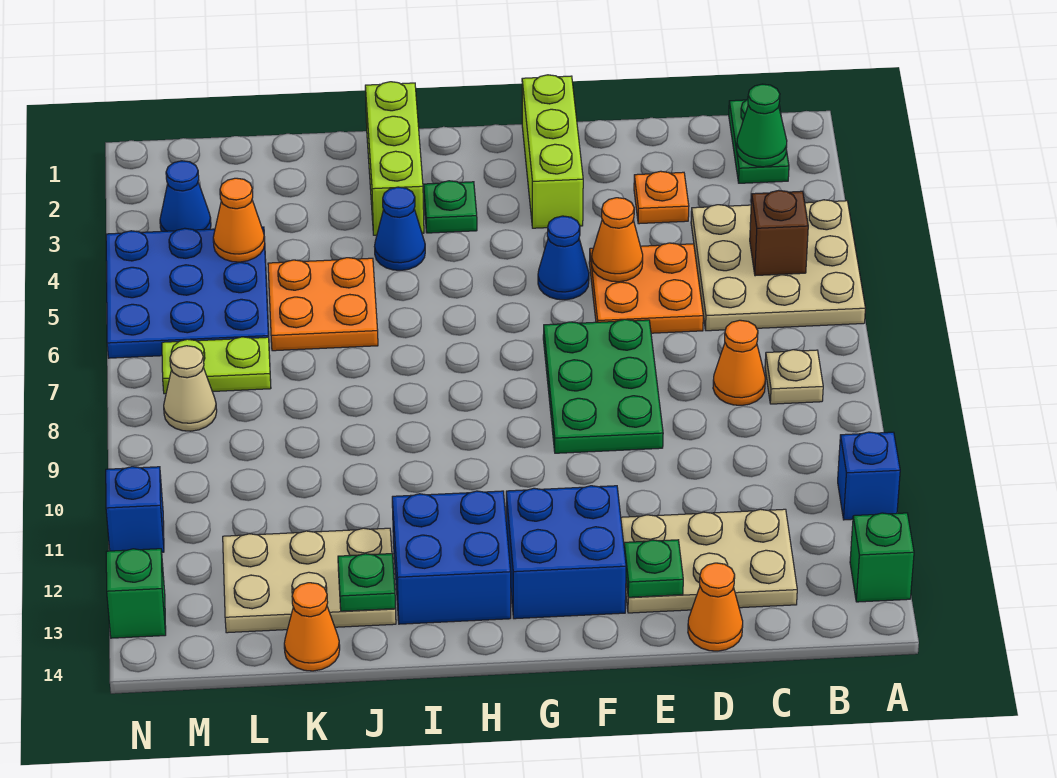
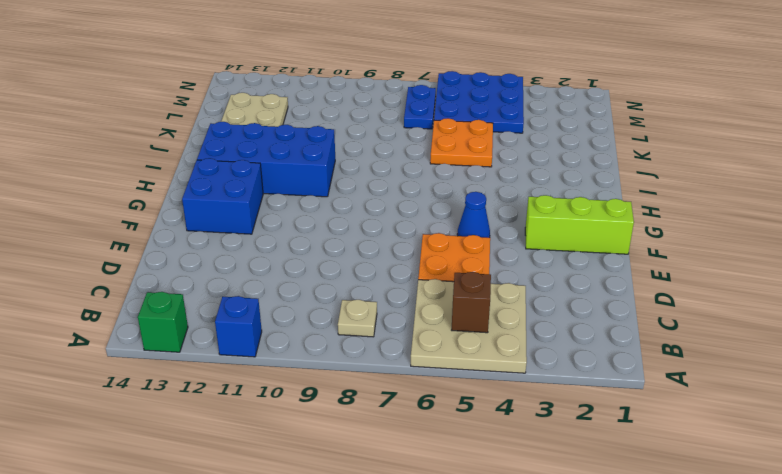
blue brick H10:I13 level 1 -> blue brick H12:I13 level 1
blue plate L7:M7 level 1 -> lime plate L7:M7 level 1
none -> green plate B1:B2 level 1
none -> orange cone C8 level 1
none -> tan plate C12:E13 level 1
none -> orange plate D3 level 1

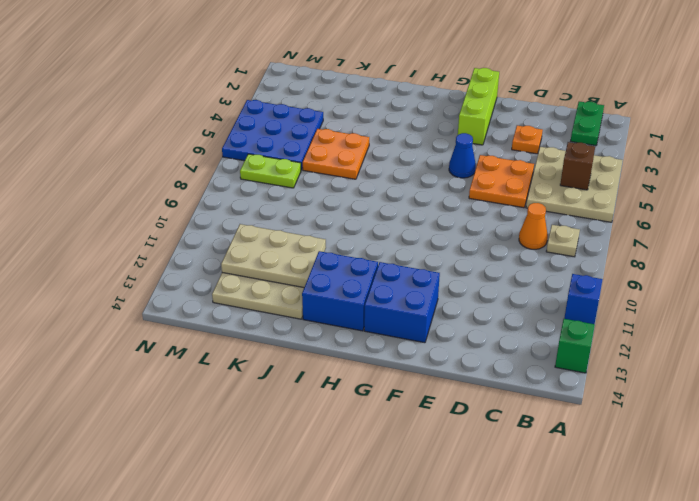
tan plate J11:L12 level 2 -> tan plate C12:E13 level 1
none -> orange cone D14 level 1
none -> green plate E7:F9 level 1
none -> green plate H3 level 1
none -> lime brick I1:I3 level 1

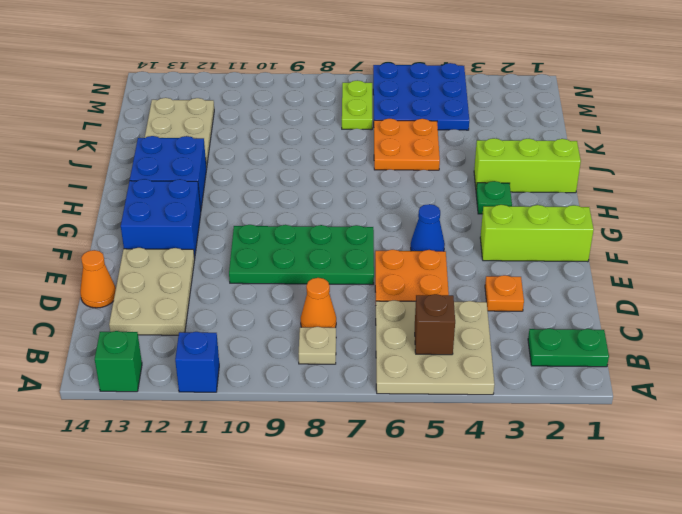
green plate E7:F10 level 1 -> green plate E7:F9 level 1
none -> blue cone I4 level 1
none -> orange cone K14 level 1
none -> blue cone M3 level 1
none -> tan cone M8 level 1

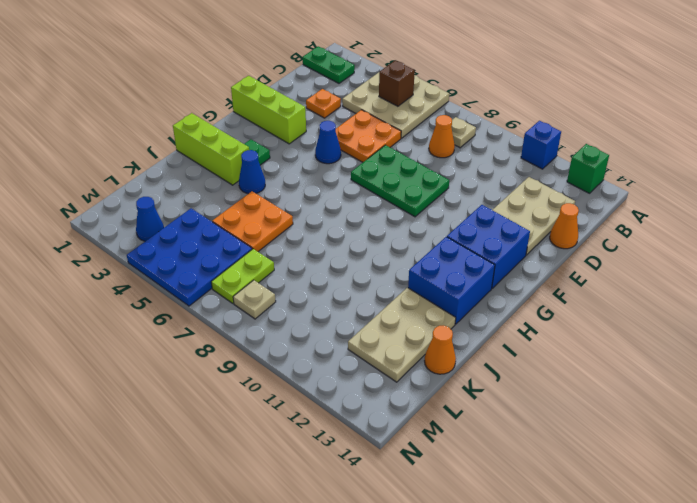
tan plate M8 level 1 -> tan cone M8 level 1
none -> blue brick N11 level 1
none -> green brick N13 level 1
none -> green cone B2 level 2
none -> orange cone E5 level 2

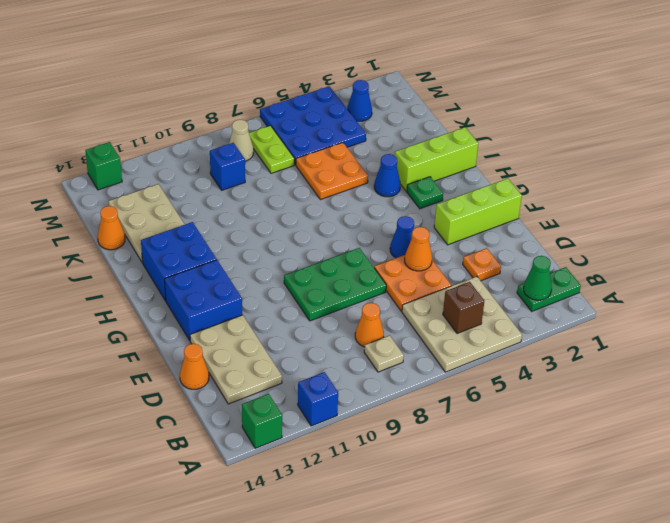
blue brick L9 level 1 -> blue brick N11 level 1
none -> green plate E13 level 2
none -> green plate J13 level 2
none -> orange cone L4 level 2

